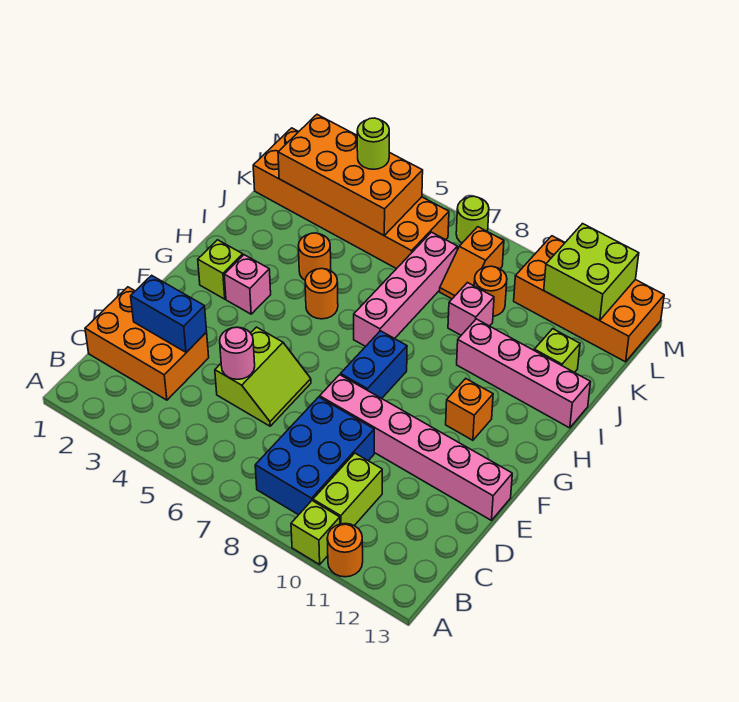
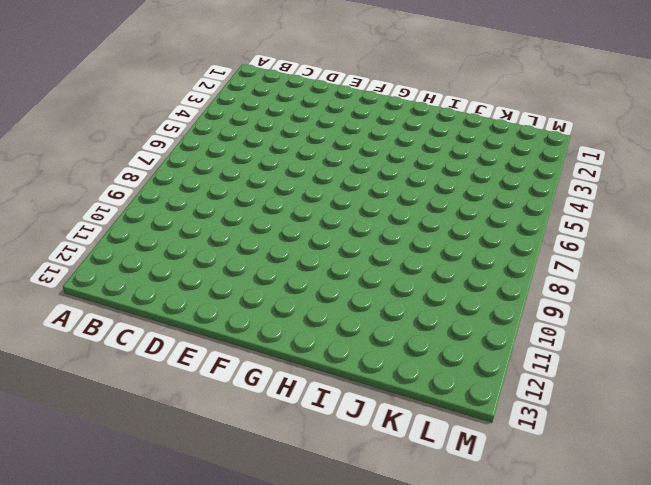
none -> lime brick A10 level 1
none -> orange round brick A11 level 1
none -> blue brick B8:D9 level 1

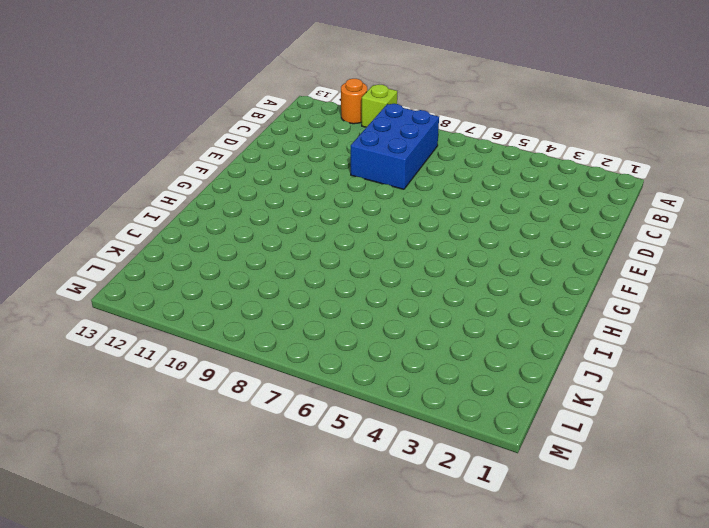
none -> lime brick B10:C10 level 1
none -> orange brick C1:D3 level 1
none -> lime slope D5:E6 level 1 top 5

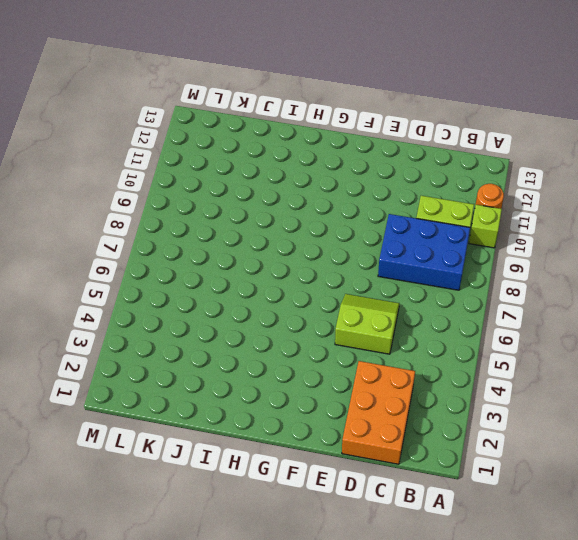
none -> pink brick E8:E13 level 1
none -> blue brick F8:G8 level 1
none -> lime brick G2 level 1

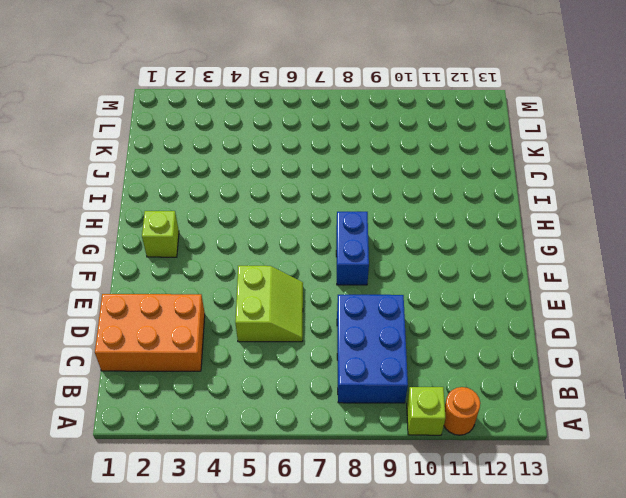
none -> lime brick B10:C10 level 1
none -> pink brick E8:E13 level 1
none -> pink brick G3 level 1

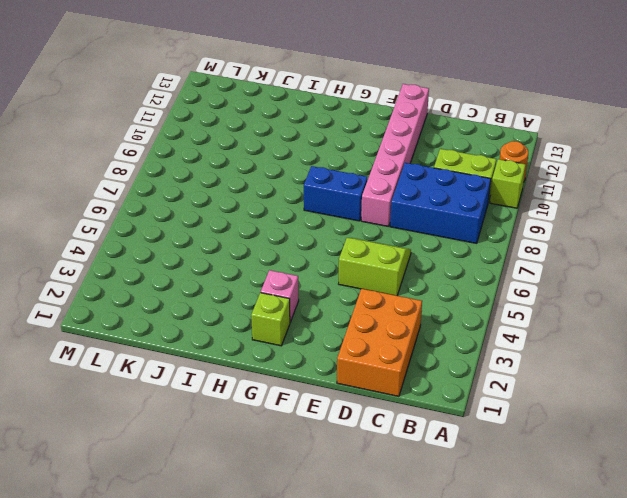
none -> orange brick G11 level 1
none -> orange round brick H5 level 1
none -> pink brick H7:K7 level 1

